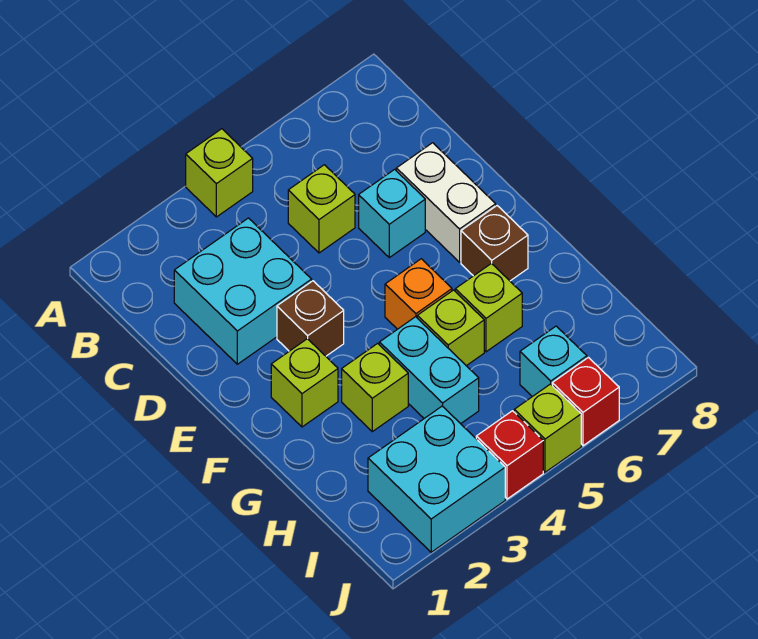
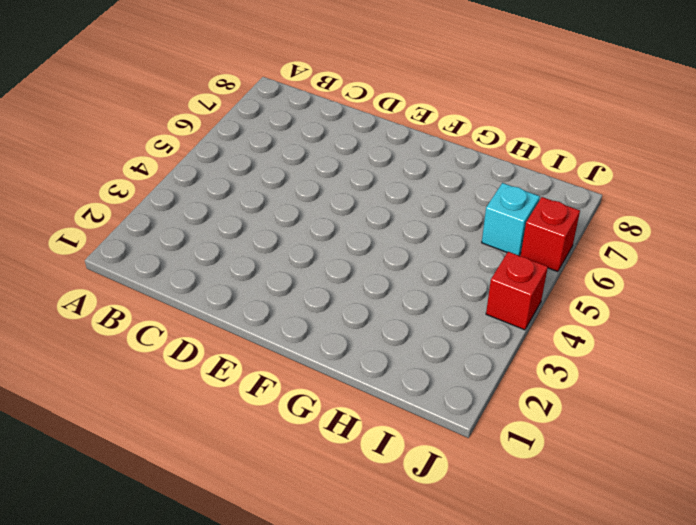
none -> lime brick A4 level 1
none -> cyan brick C2:D3 level 1
none -> lime brick C5 level 1

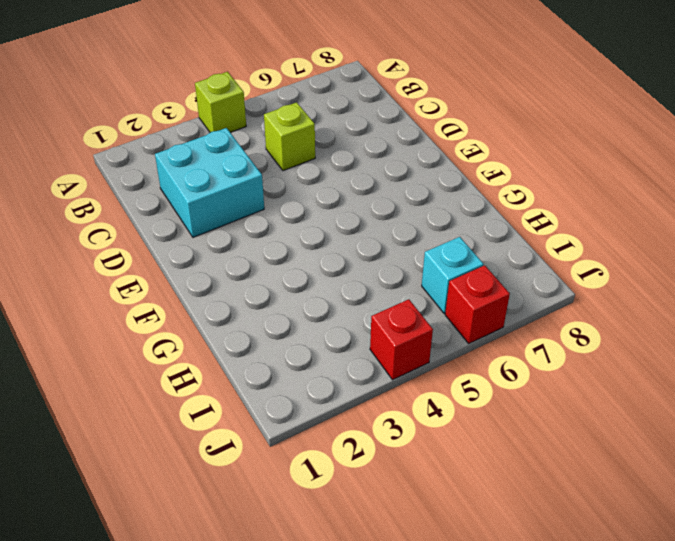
none -> cyan brick D6 level 1
none -> white brick D7:E7 level 1
none -> brown brick E3 level 1

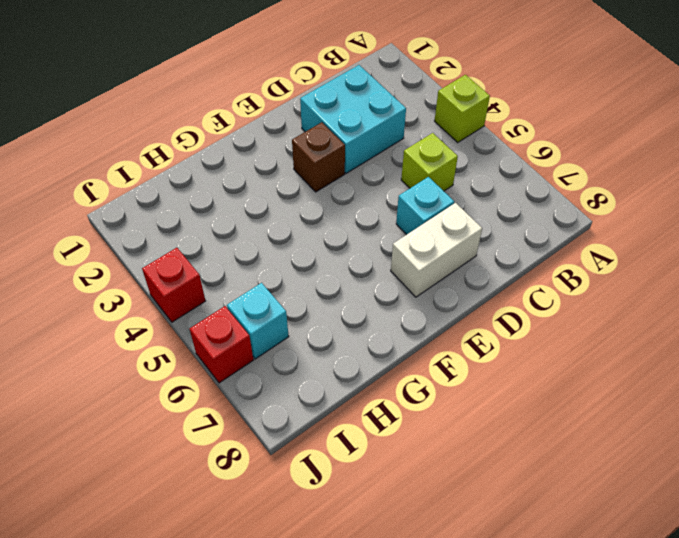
none -> lime brick F2 level 1
none -> orange brick F5 level 1
none -> brown brick F7 level 1

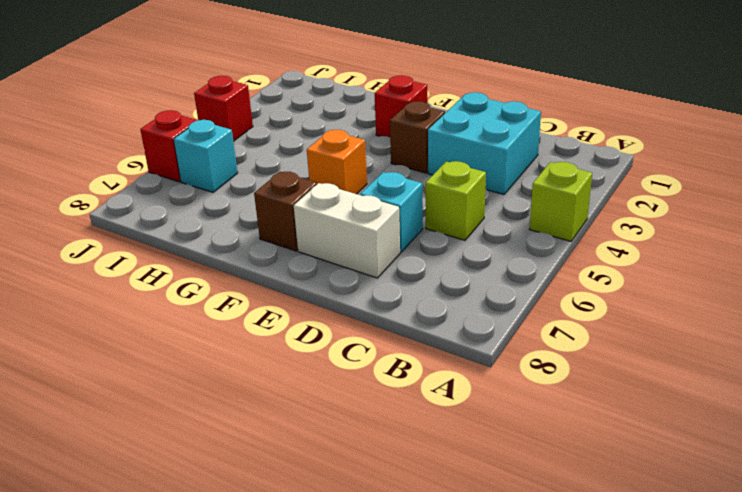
red brick F2 level 1 -> lime brick F2 level 1
none -> lime brick G3 level 1
none -> cyan brick G4:H4 level 1
none -> lime brick G5 level 1

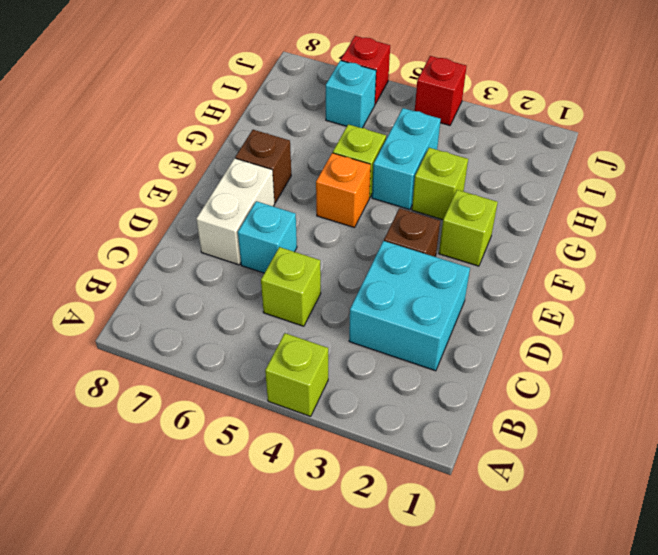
none -> lime brick G6 level 1
none -> cyan brick I2:J3 level 1
none -> lime brick J5 level 1

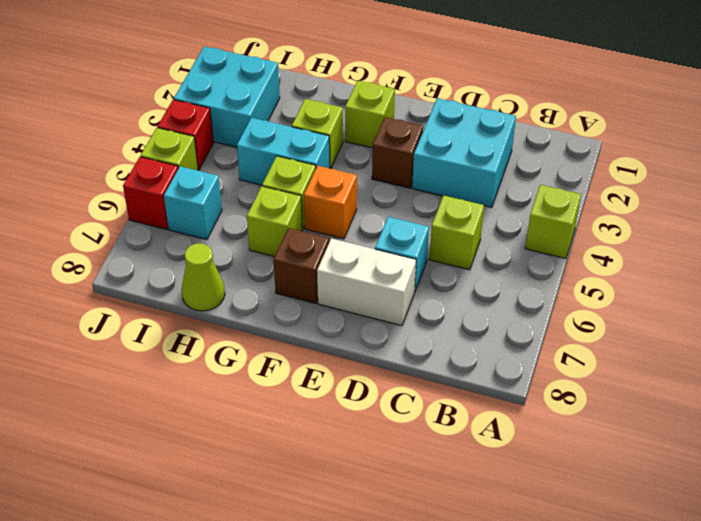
lime cone H8 level 1 -> none

